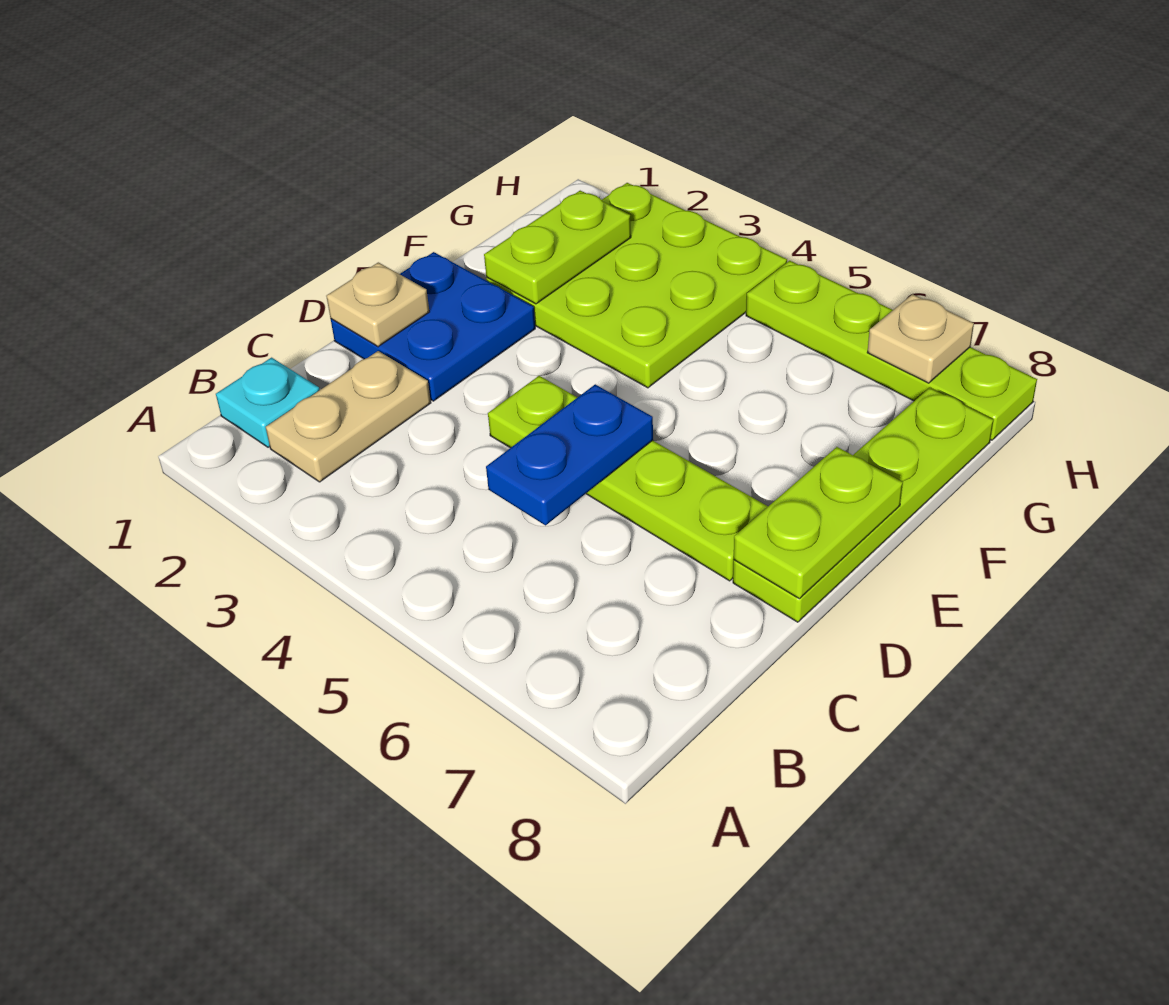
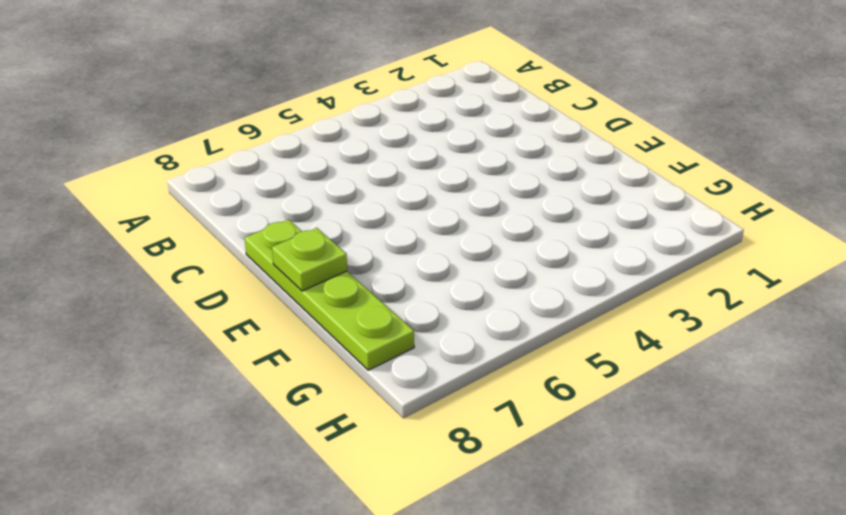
lime plate E8 level 2 -> lime plate D8:E8 level 2
none -> cyan plate B1 level 1
none -> tan plate B2:C2 level 1
none -> blue plate D1:E2 level 1

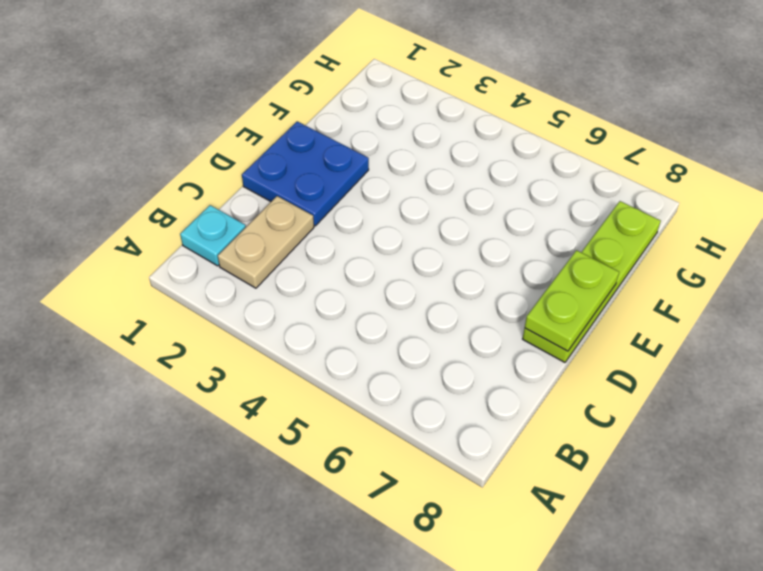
none -> lime plate D4:D7 level 1
none -> lime plate F2:H4 level 1
none -> lime plate H5:H8 level 1

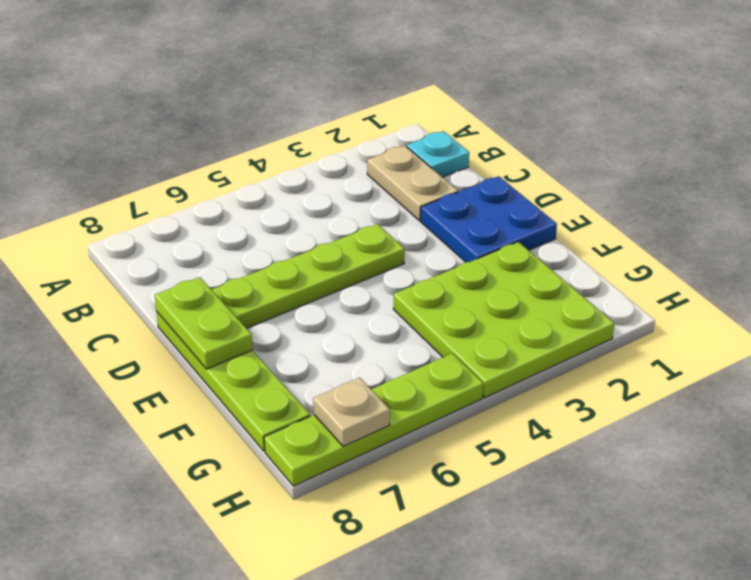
none -> blue plate C5:D5 level 2
none -> tan plate D1 level 2
none -> lime plate F2:G2 level 2

